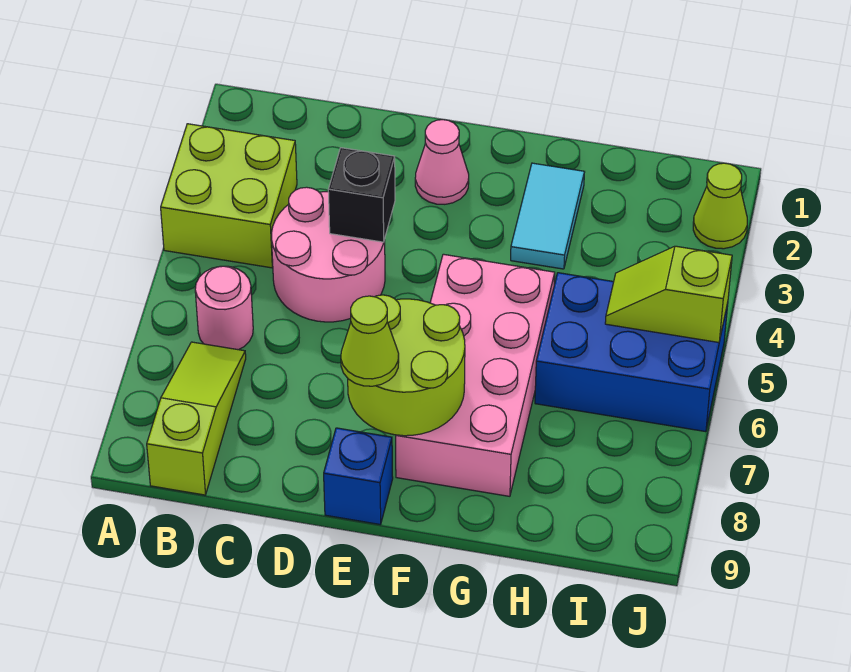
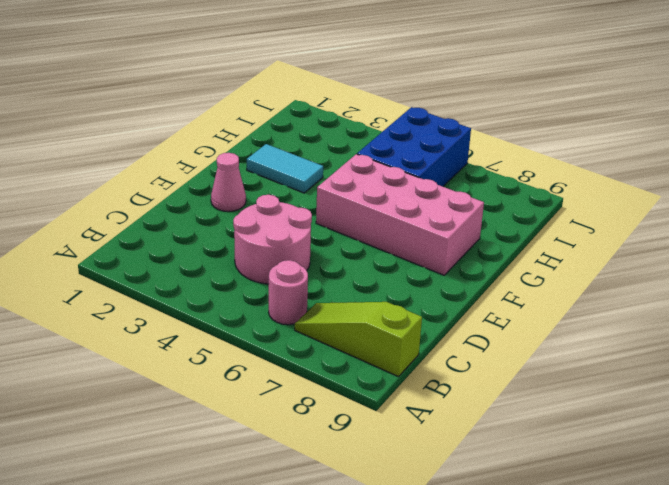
none -> lime brick A3:B4 level 1
none -> blue brick E9 level 1
none -> lime cone J2 level 1

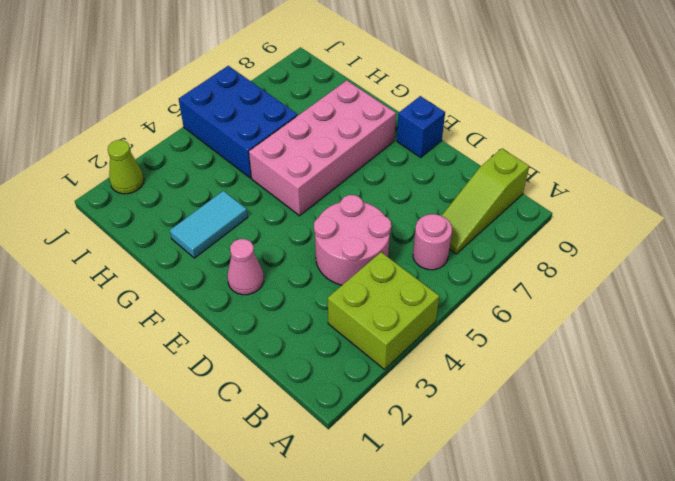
none -> black brick D4 level 2
none -> lime round brick E7:F8 level 2
none -> lime slope I5:J5 level 2 top J

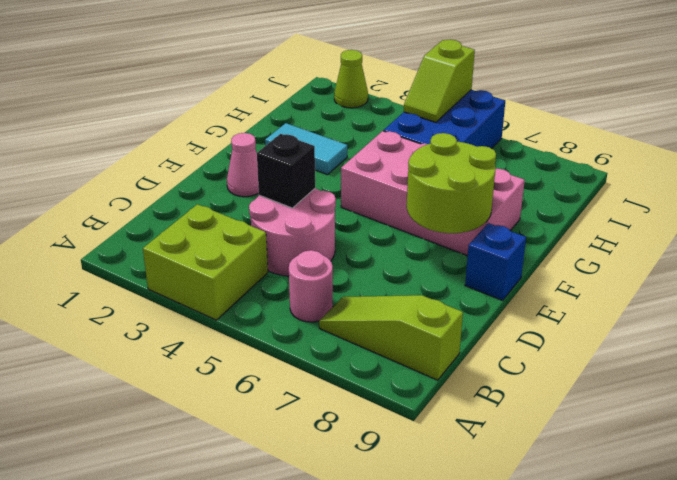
none -> lime cone E8 level 3

